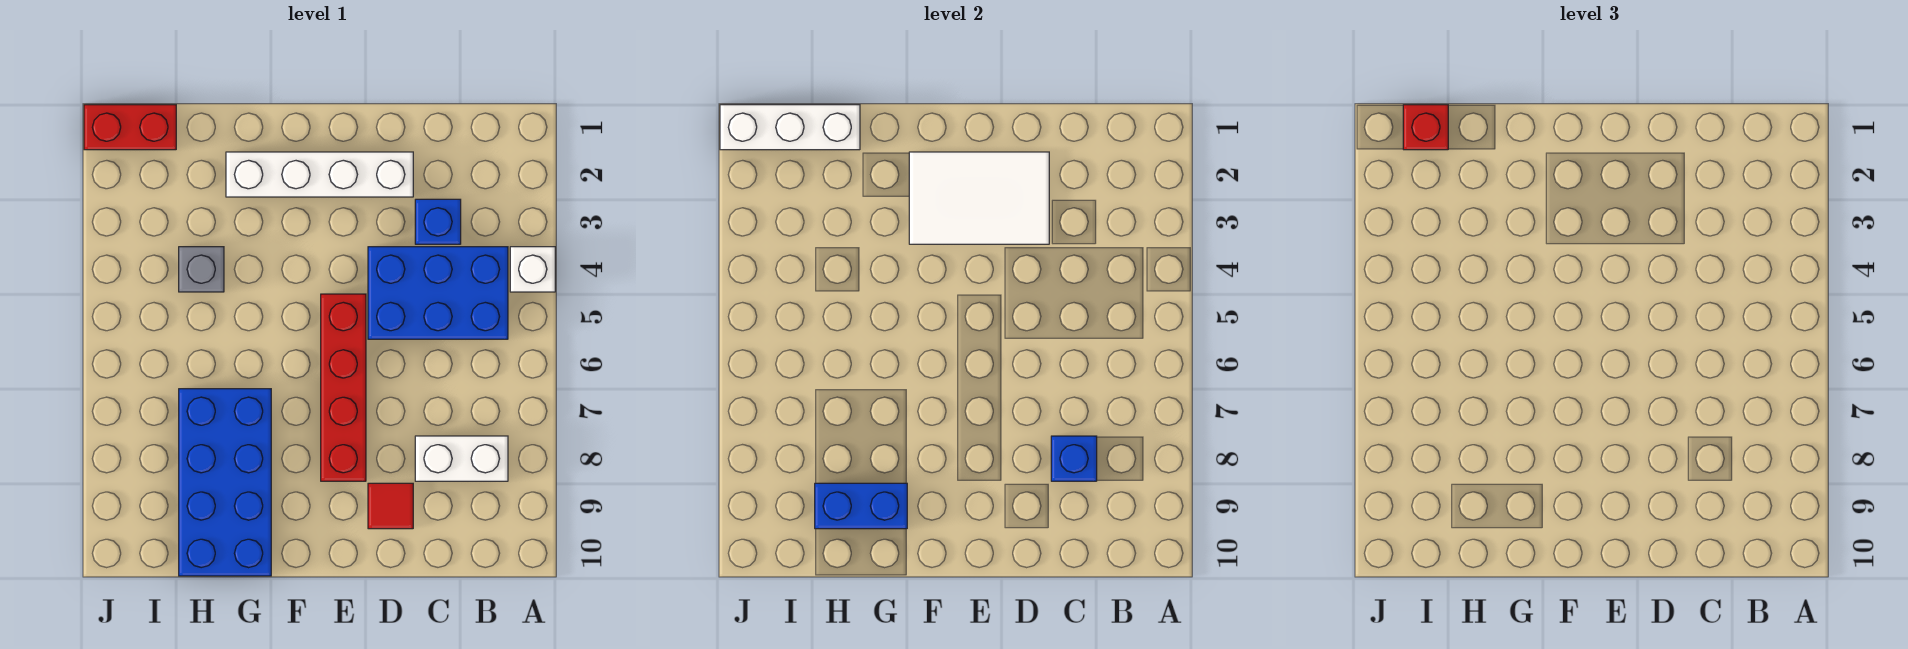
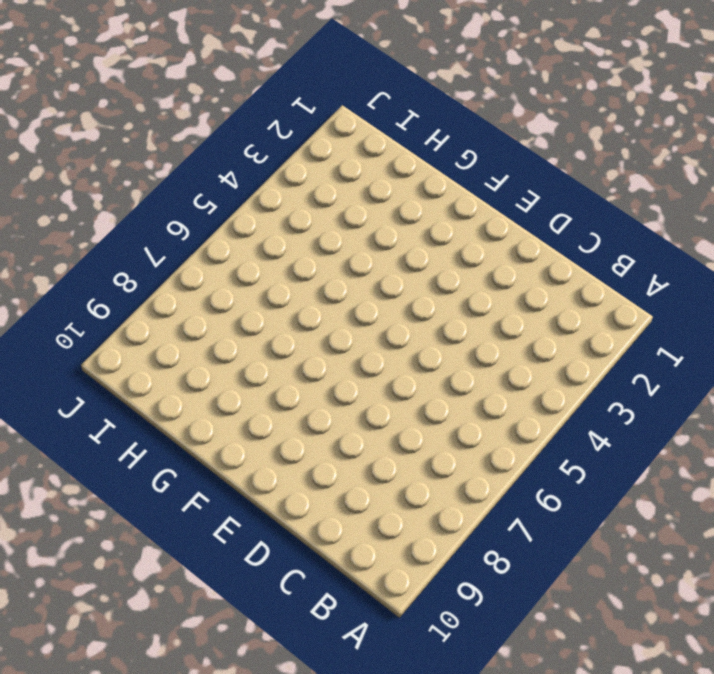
none -> white brick A4 level 1
none -> blue brick B4:D5 level 1
none -> white brick B8:C8 level 1

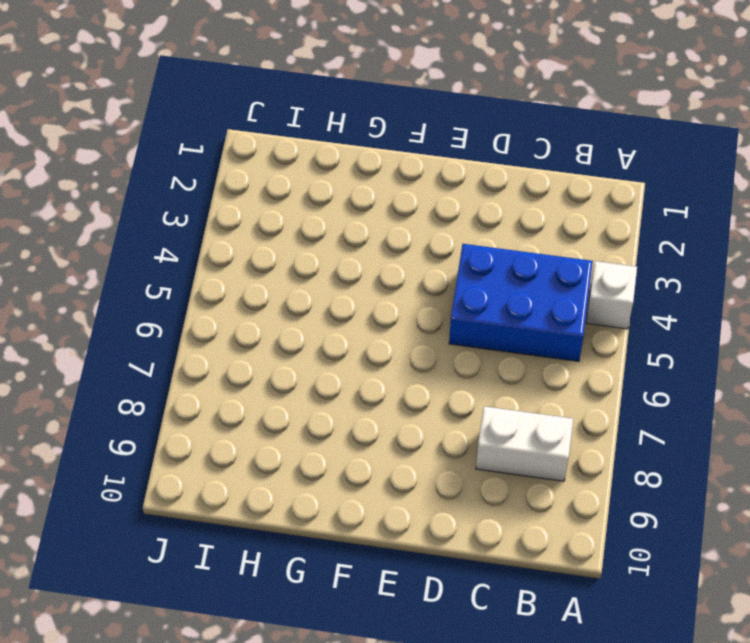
none -> blue brick C3 level 1
none -> white brick D2:G2 level 1
none -> red tile D9 level 1

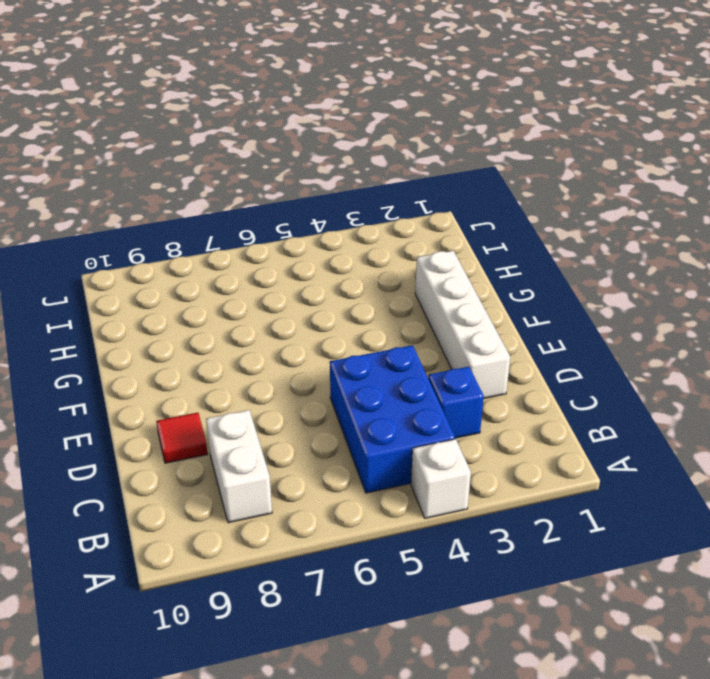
none -> red brick E5:E8 level 1
none -> blue brick G7:H10 level 1
none -> grey brick H4 level 1

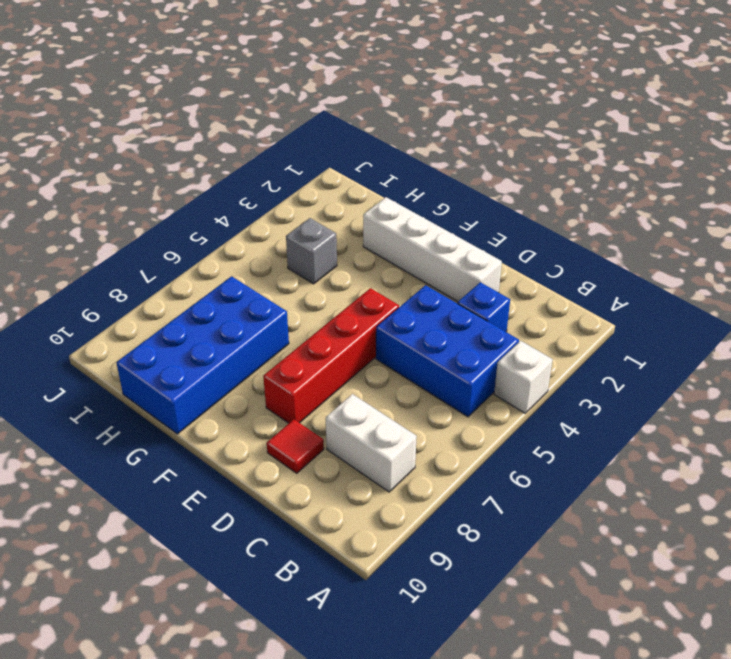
none -> red brick I1:J1 level 1
none -> blue brick C8 level 2
none -> white tile D2:F3 level 2

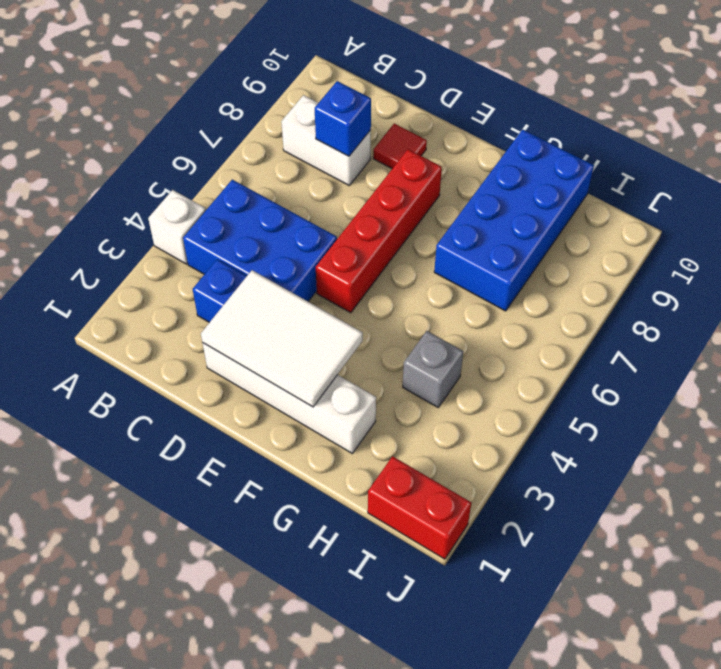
none -> blue brick G9:H9 level 2
none -> white brick H1:J1 level 2
none -> red brick I1 level 3

